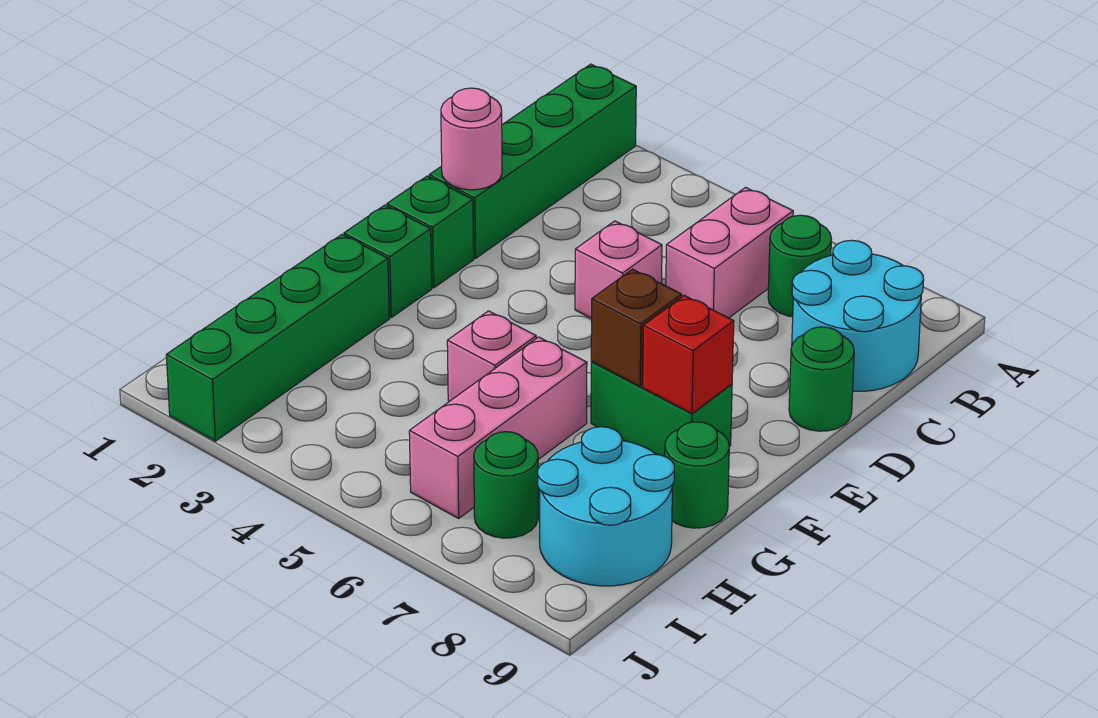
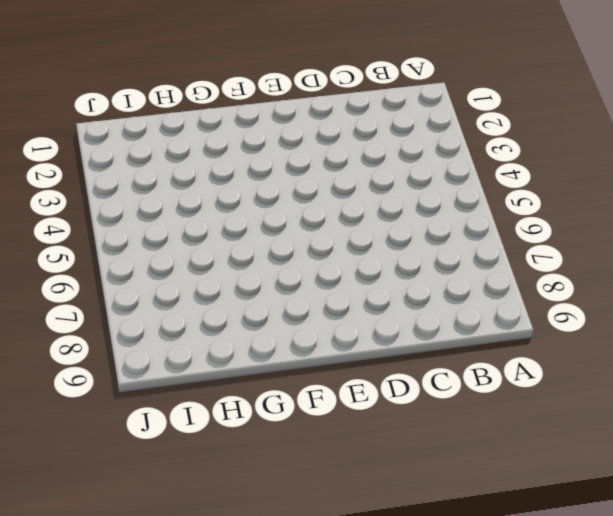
none -> green brick A2:D2 level 1
none -> pink brick B6:C6 level 1
none -> green round brick B7 level 1

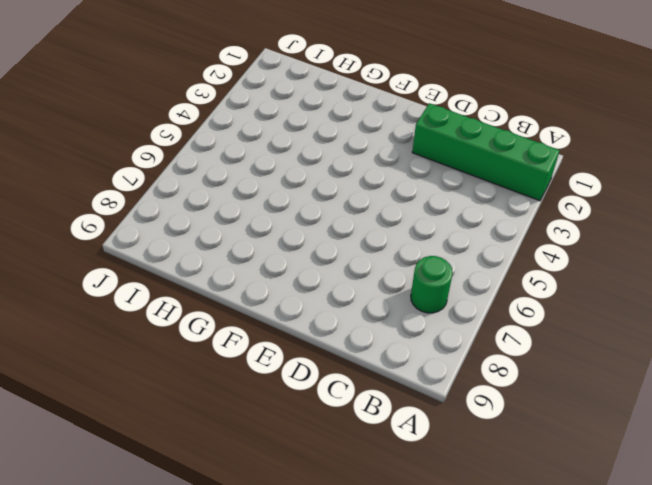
none -> pink brick B6:C6 level 1
none -> cyan round brick B8:C9 level 1
none -> pink brick D5 level 1

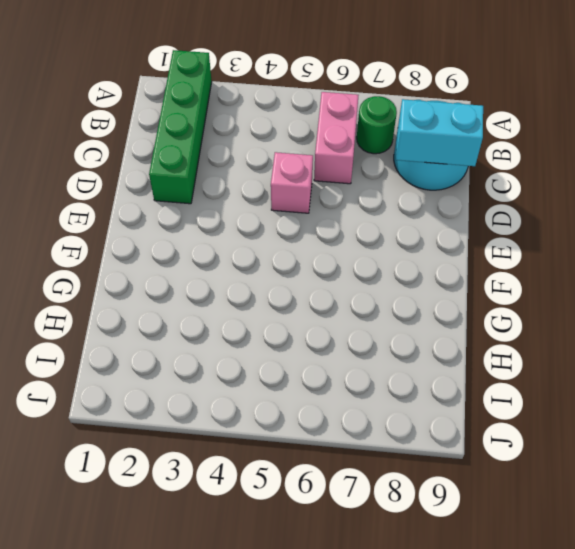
cyan brick C8:C9 level 2 -> none
none -> green round brick D9 level 1
none -> green brick E2 level 1
none -> green brick F2 level 1

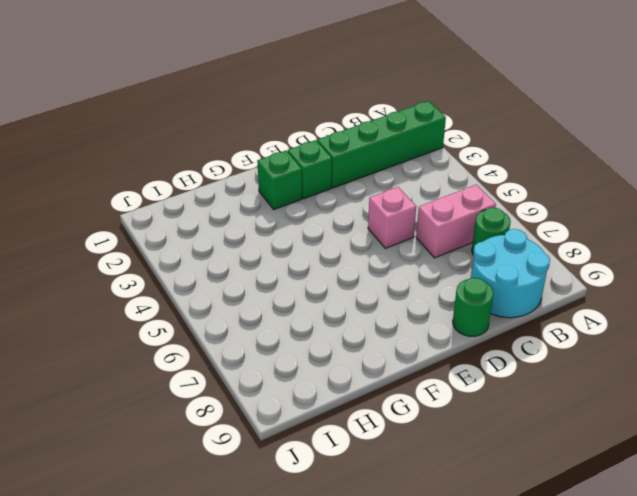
none -> green brick F7:F8 level 1
none -> green brick G2:J2 level 1
none -> pink brick G5 level 1

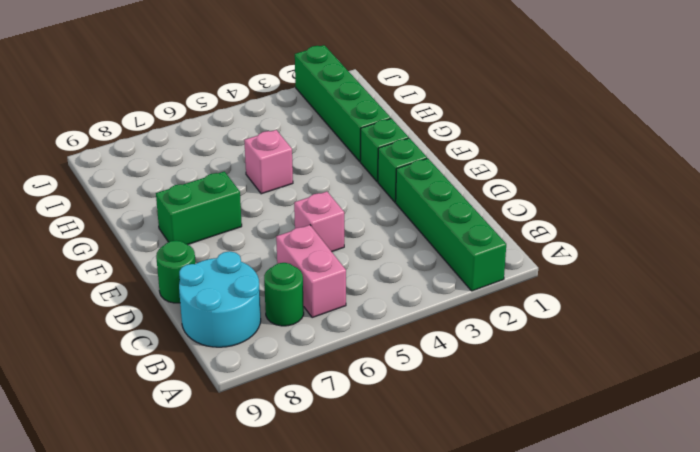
none -> pink brick G6:I6 level 1
none -> green round brick G9 level 1
none -> cyan round brick H8:I9 level 1

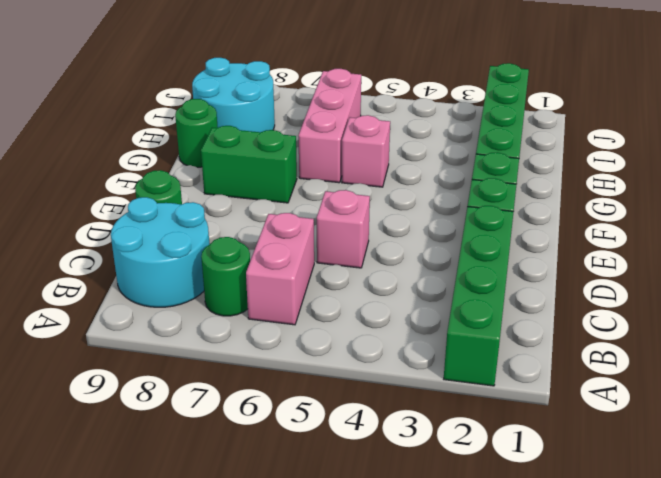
none -> green round brick I7 level 1
none -> pink round brick D2 level 2
none -> brown brick F7 level 2

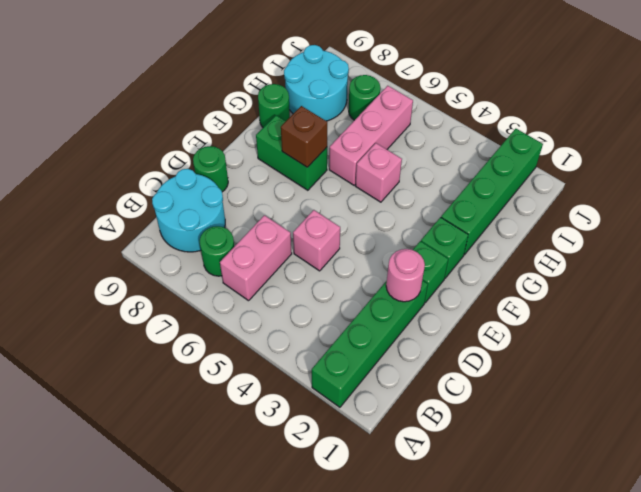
none -> red brick F8 level 2

